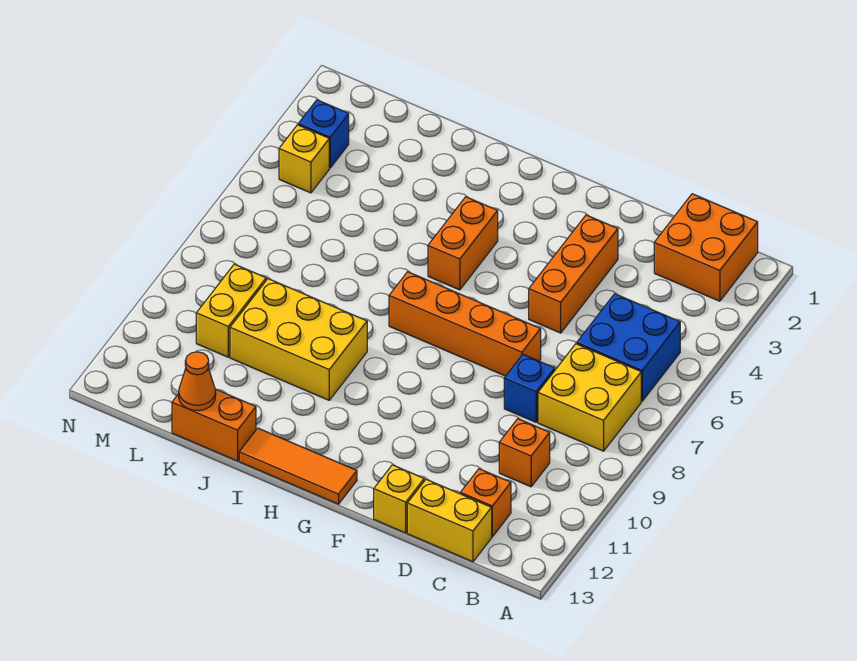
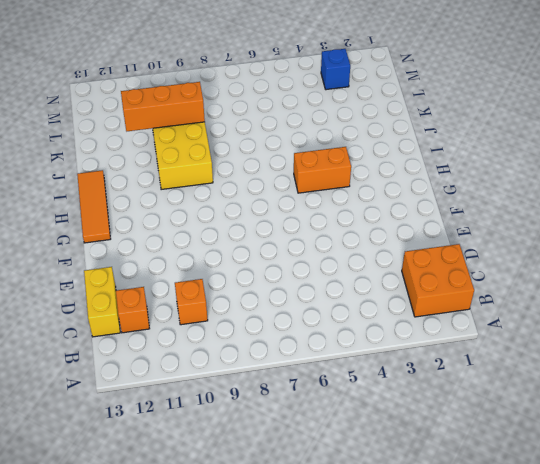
orange brick K9:K11 level 2 -> orange brick E3:E5 level 1
none -> blue brick B5:C6 level 1
none -> yellow brick B7:C8 level 1
none -> blue brick D8 level 1

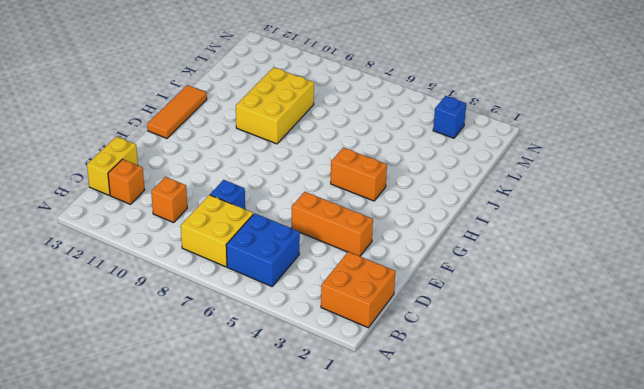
none -> orange brick E7:H7 level 1
none -> yellow brick E13 level 1
none -> orange brick J13:K13 level 1

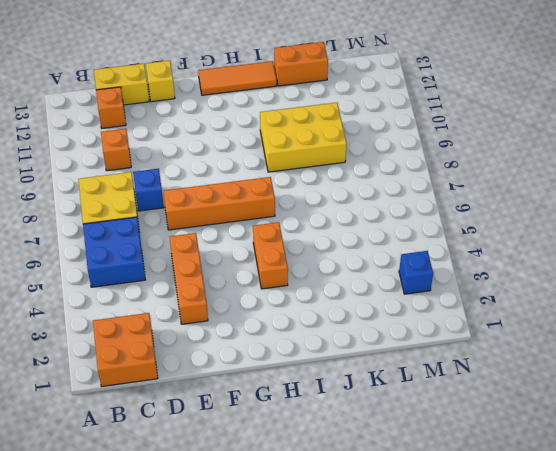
none -> yellow brick L9:L10 level 1
none -> yellow brick M4 level 1
none -> orange cone K13 level 2

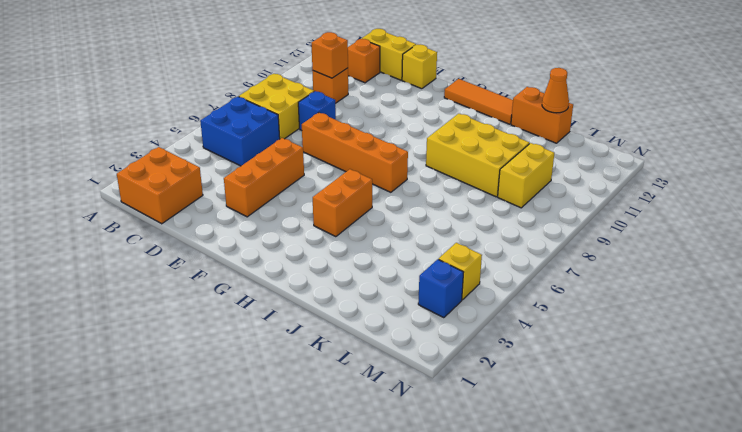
orange brick C10 level 2 -> none

